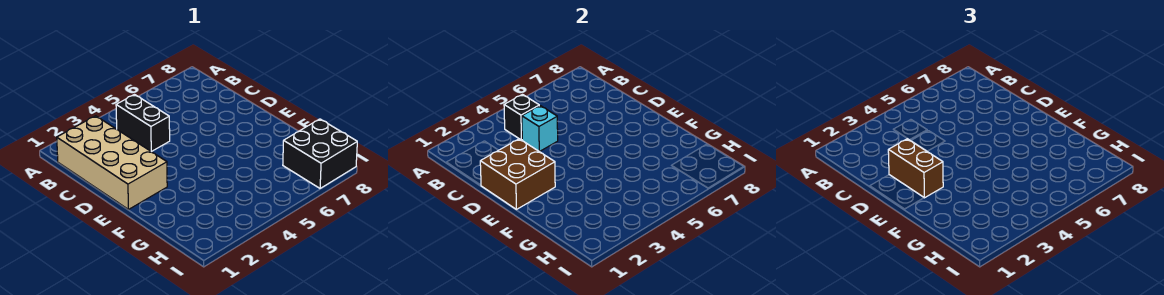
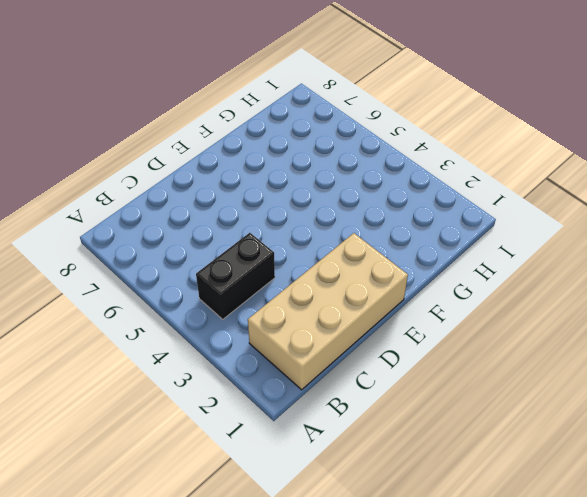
none -> black brick H7:I8 level 1
none -> black brick B4 level 2

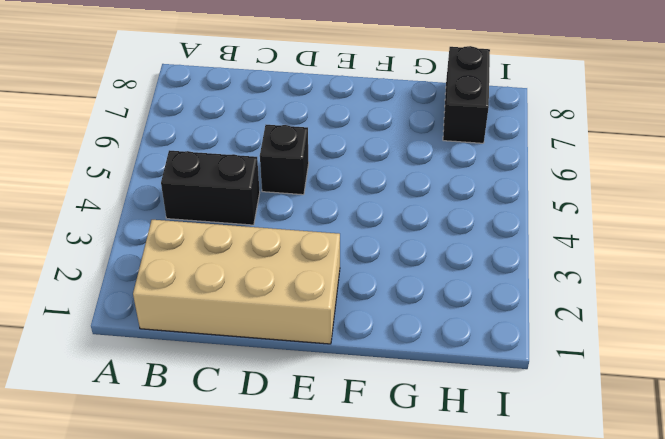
black brick D5 level 1 -> black brick B4 level 2
black brick H7:H8 level 1 -> black brick H7:I8 level 1
none -> cyan brick C4 level 2
none -> brown brick D1:E2 level 2

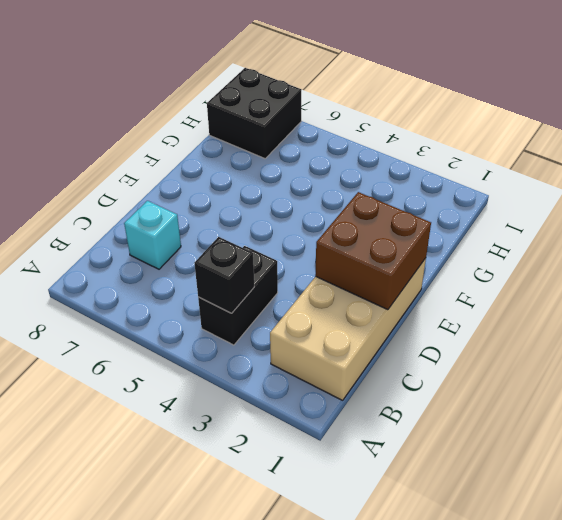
cyan brick C7 level 1 -> cyan brick C4 level 2
none -> brown brick D2:E2 level 3

